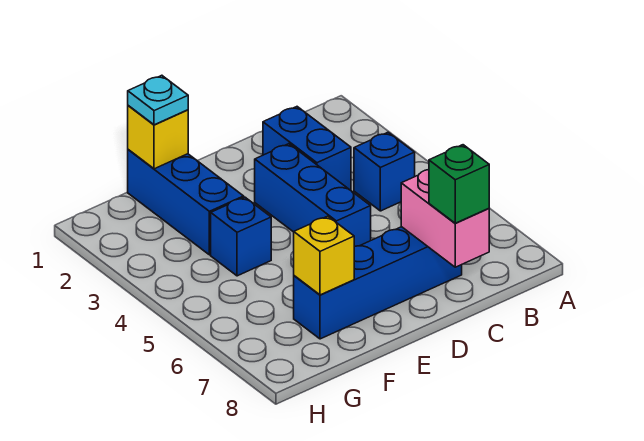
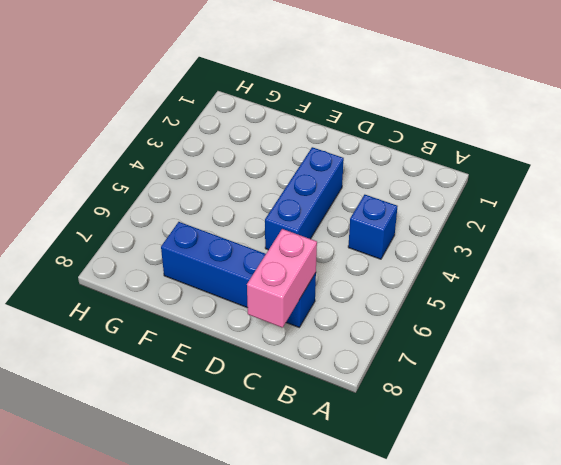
none -> blue brick C2:C3 level 1
none -> blue brick F1:F3 level 1

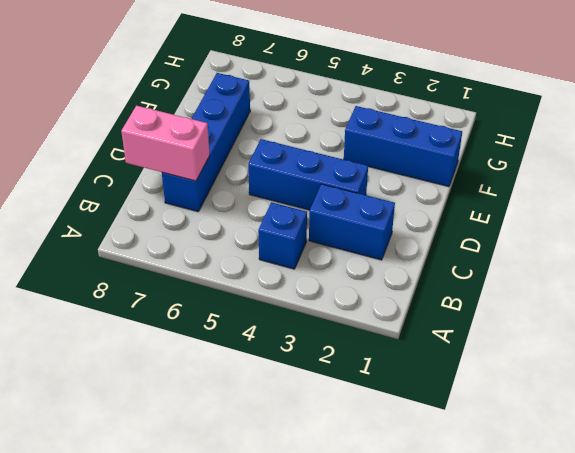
none -> blue brick F4 level 1
none -> yellow brick F1 level 2

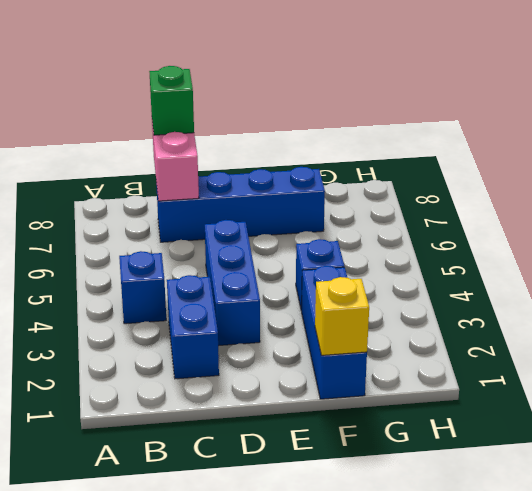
none -> yellow brick F7 level 2
none -> cyan plate F1 level 3

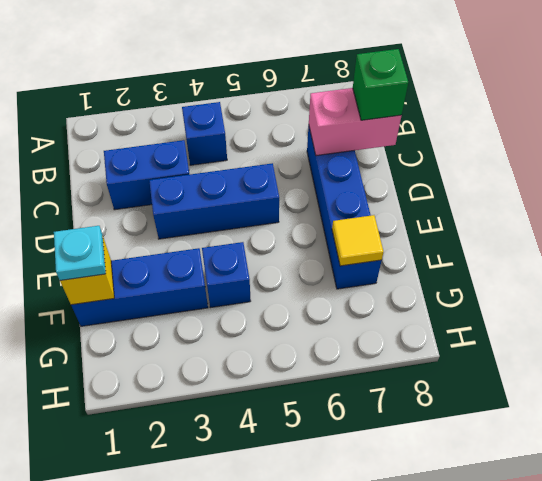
yellow tile F7 level 2 -> yellow brick F7 level 2

